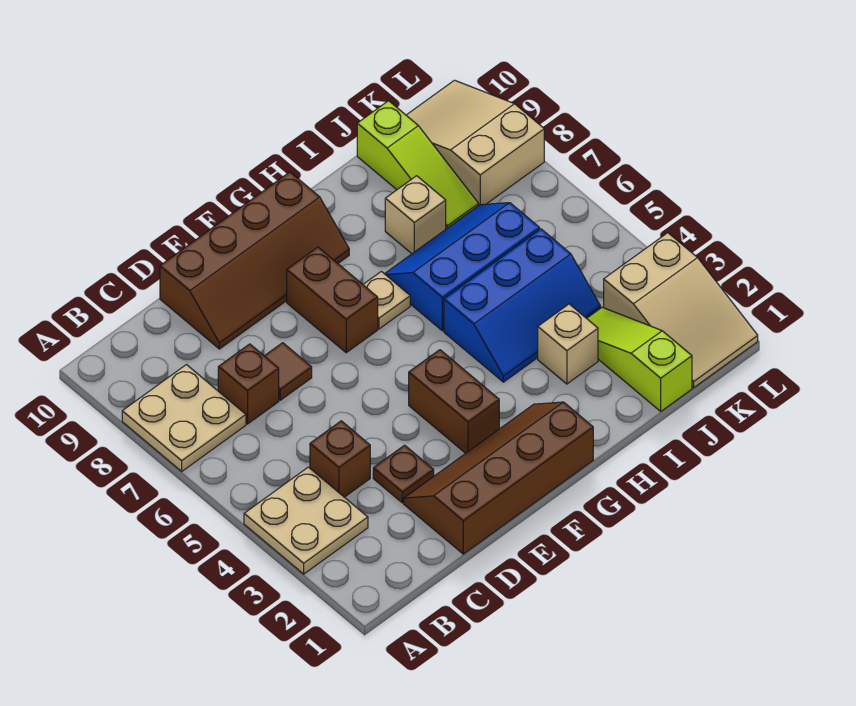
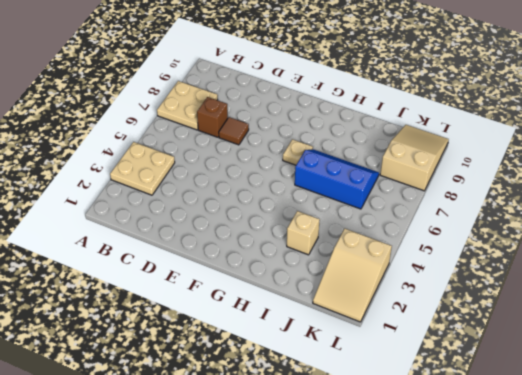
none -> brown brick C4 level 1
none -> brown slope D1:G2 level 1 top 1
none -> brown plate D3 level 1

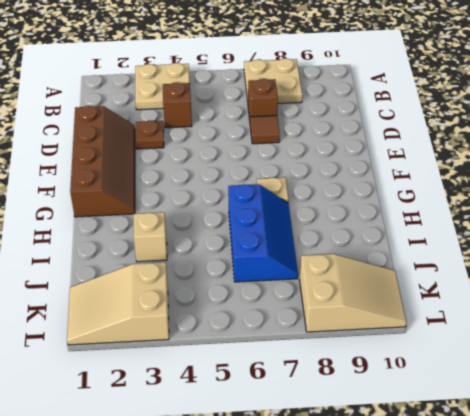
none -> brown slope D9:G10 level 1 top 10
none -> brown brick F3:F4 level 1
none -> brown brick F7:F8 level 1

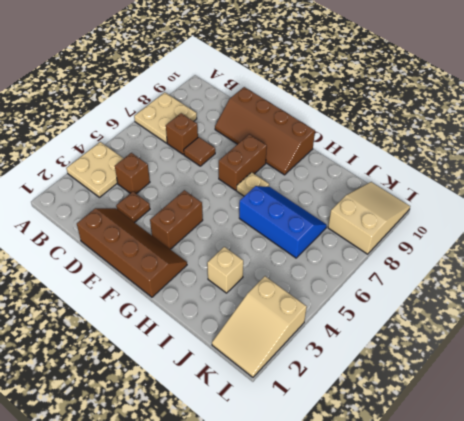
none -> blue slope H4:J5 level 1 top 5
none -> tan brick I8 level 1
none -> lime slope J1:J3 level 1 top 1

